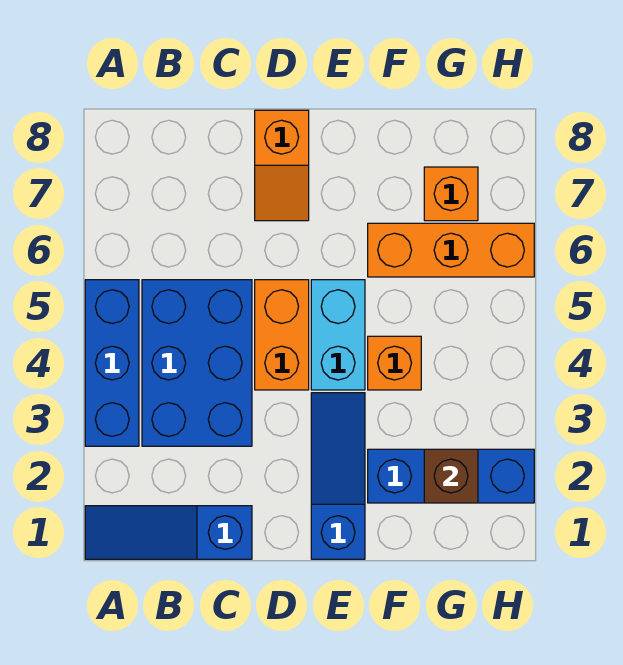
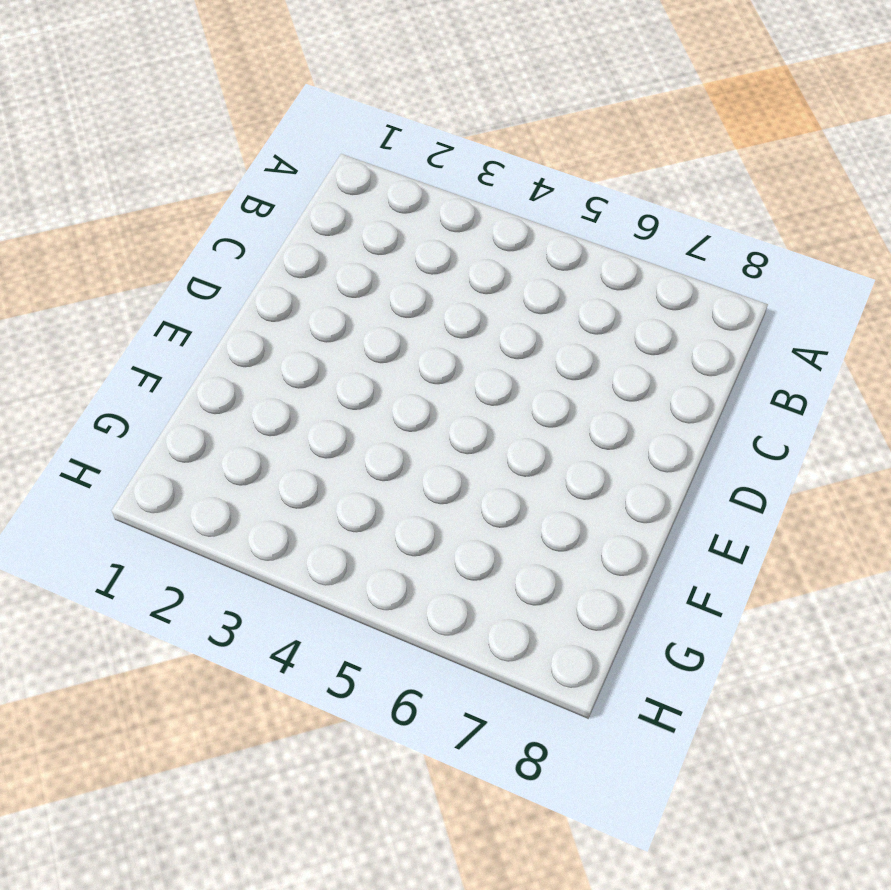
none -> blue slope A1:C1 level 1 top C
none -> blue brick A3:A5 level 1
none -> blue brick B3:C5 level 1

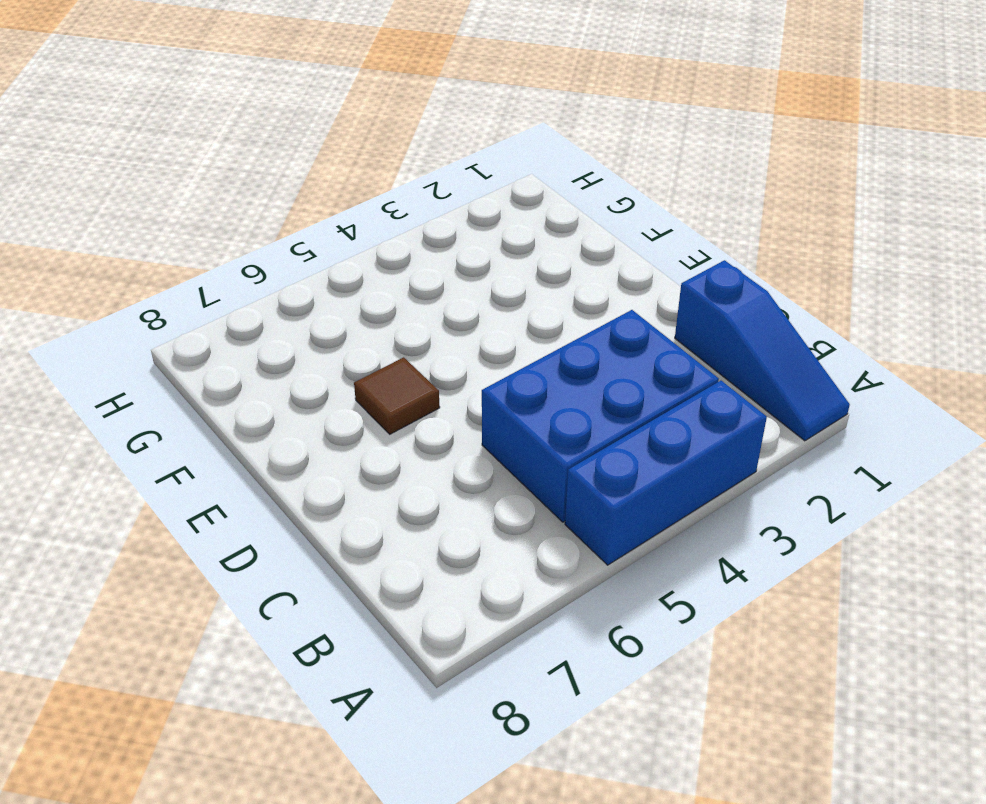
brown tile E6 level 1 -> none
none -> orange brick D4:D5 level 1
none -> orange slope D7:D8 level 1 top 8
none -> blue slope E1:E3 level 1 top 1

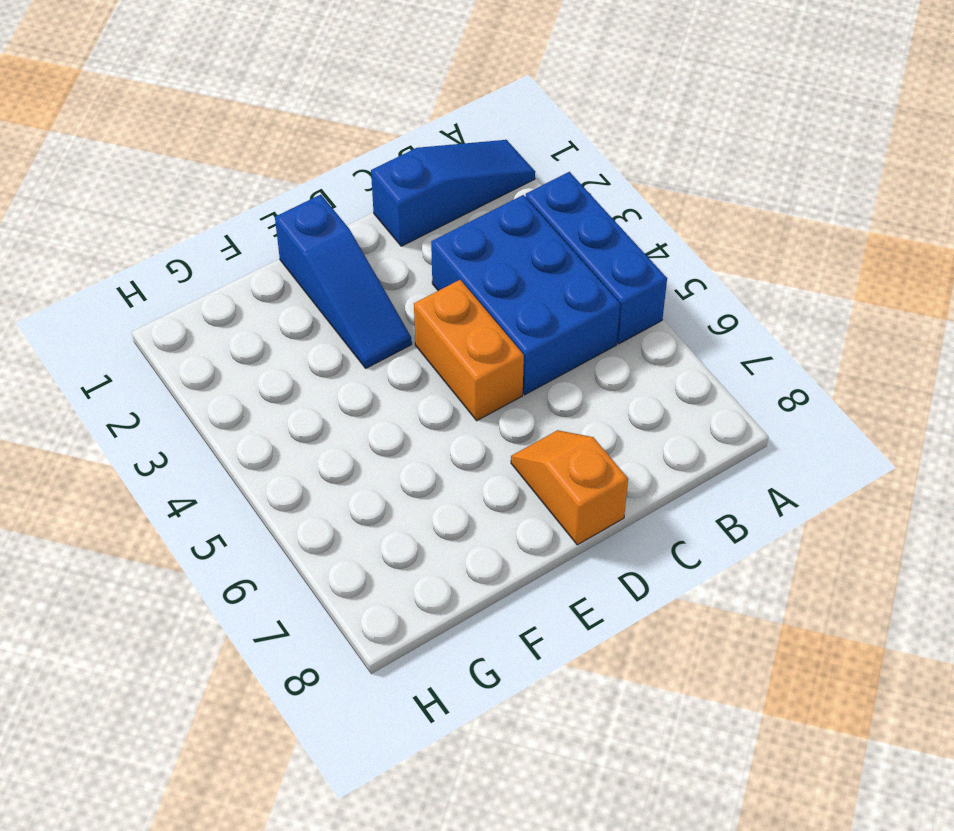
none -> cyan brick E4:E5 level 1
none -> blue brick F2:H2 level 1
none -> orange brick F4 level 1

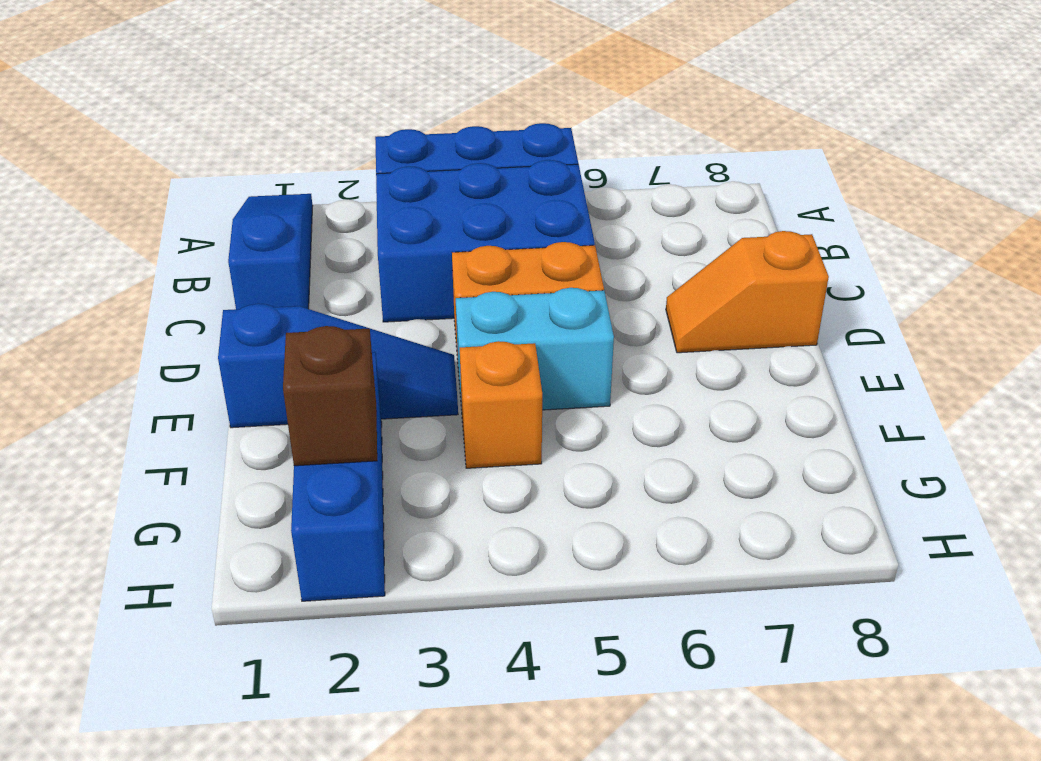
none -> orange brick F6:H6 level 1
none -> orange brick G7 level 1

